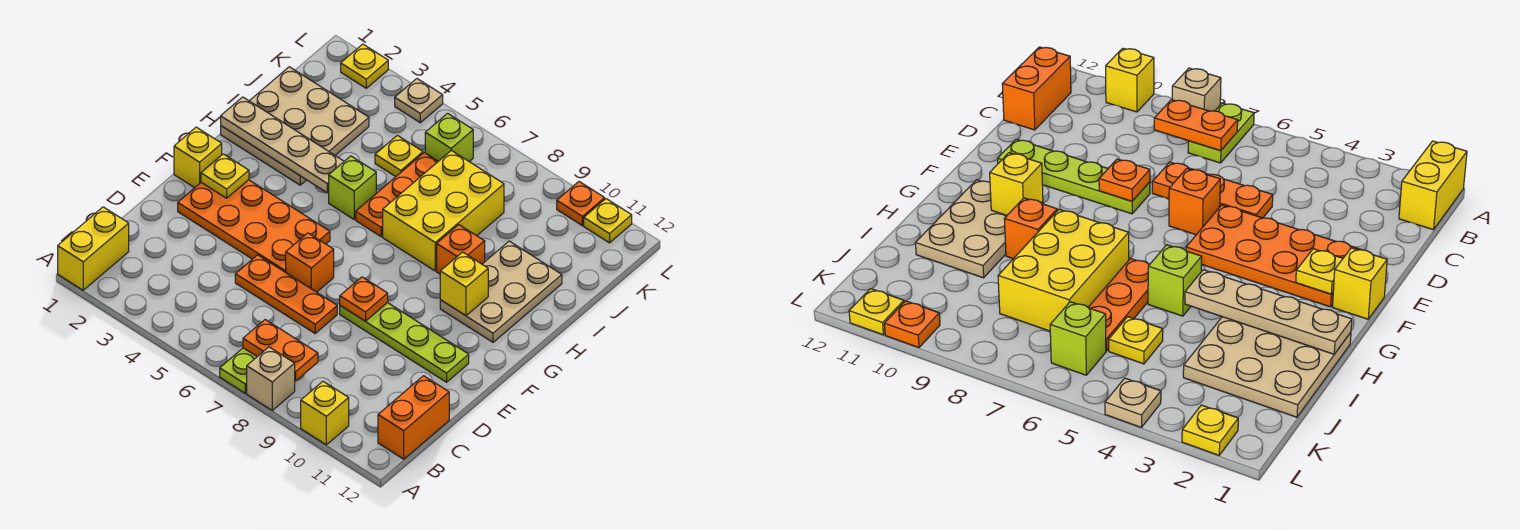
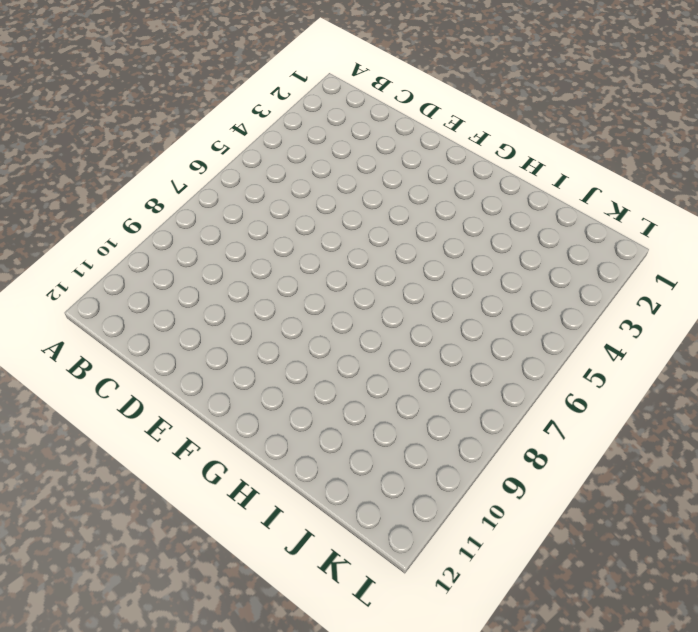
none -> yellow brick A1:B1 level 1
none -> lime plate A7:B7 level 1
none -> tan brick A8 level 1

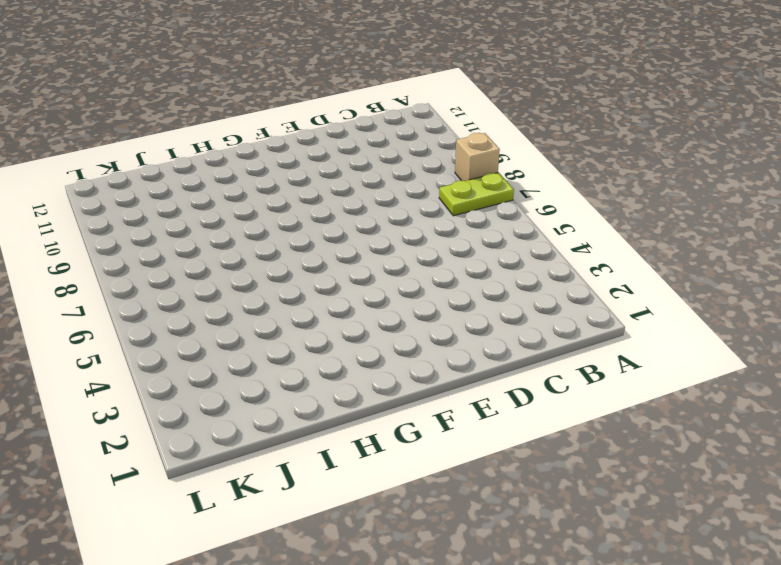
none -> yellow brick A1:B1 level 1
none -> yellow brick A10 level 1
none -> orange brick B12:C12 level 1

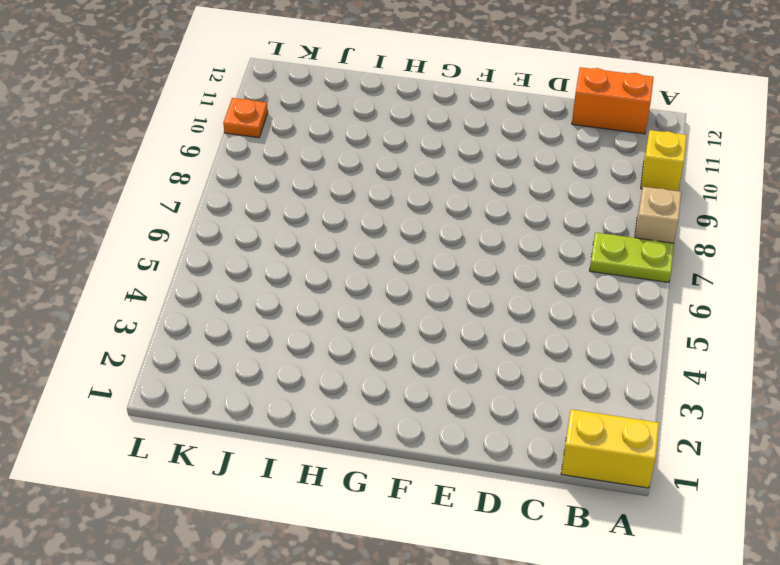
none -> orange plate D5:D7 level 1
none -> orange plate E2:F5 level 1
none -> orange brick E6 level 1

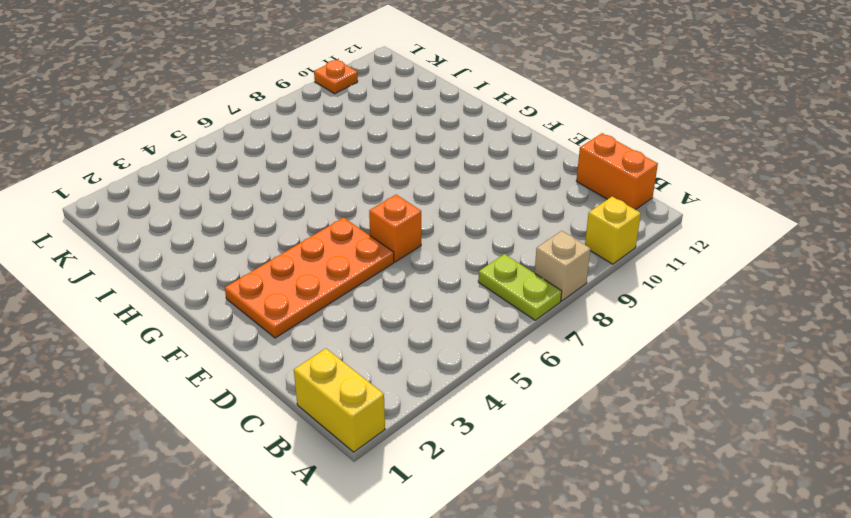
none -> orange plate D5:D7 level 1
none -> lime plate E8:E11 level 1
none -> yellow brick F1 level 1

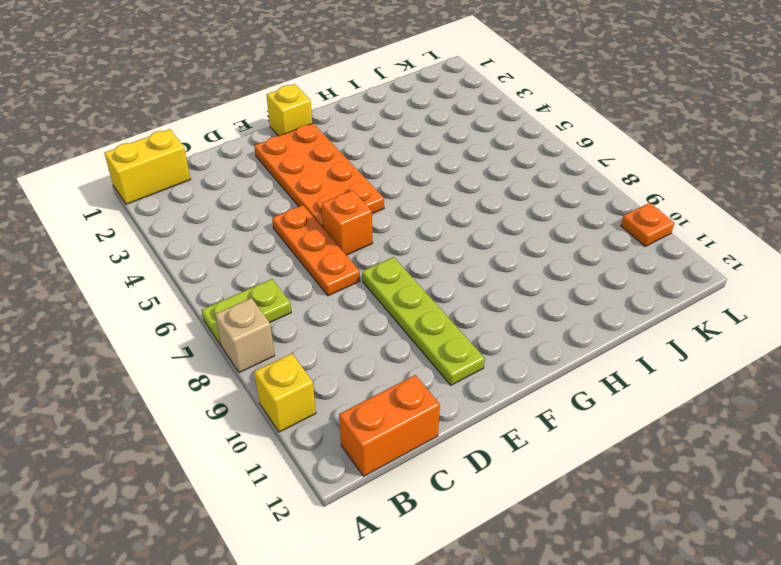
none -> tan plate G10:I11 level 1
none -> tan plate H1:J3 level 1
none -> lime brick H5 level 1

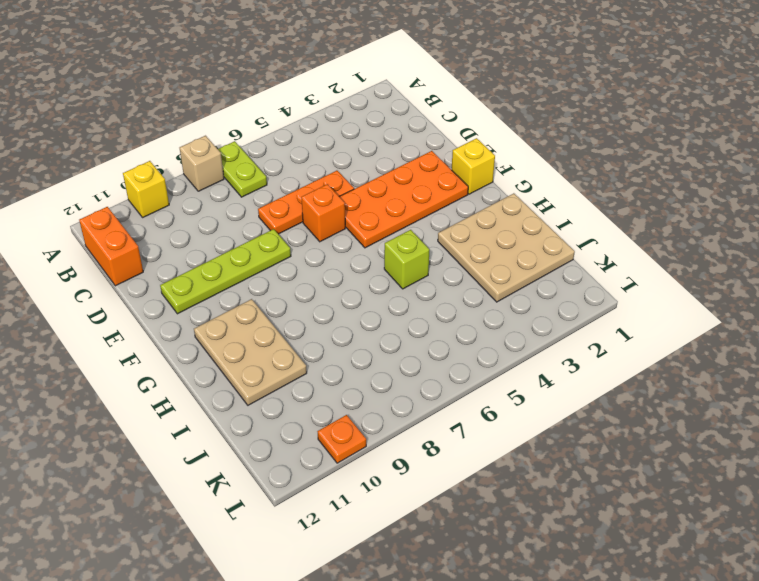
none -> yellow brick A1:B1 level 1
none -> orange plate H6:J6 level 1
none -> yellow brick H7:J8 level 1

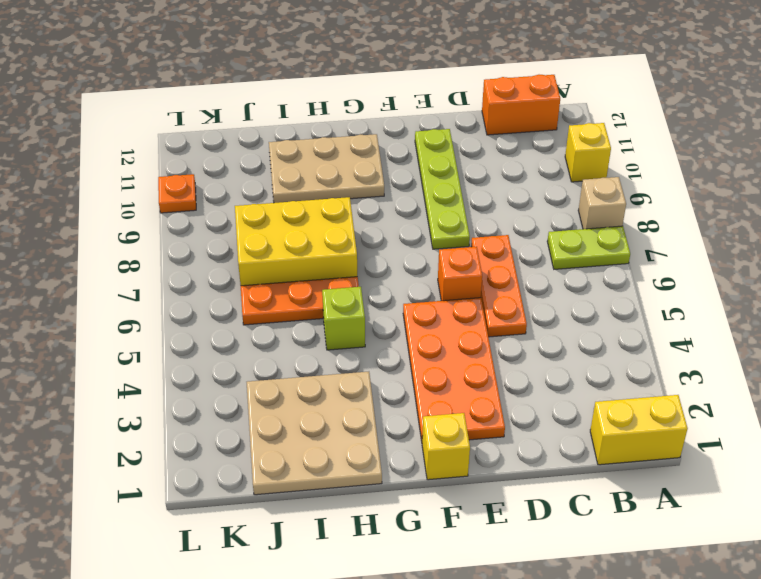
none -> orange brick H9 level 1
none -> yellow plate J5 level 1
none -> lime brick K6 level 1

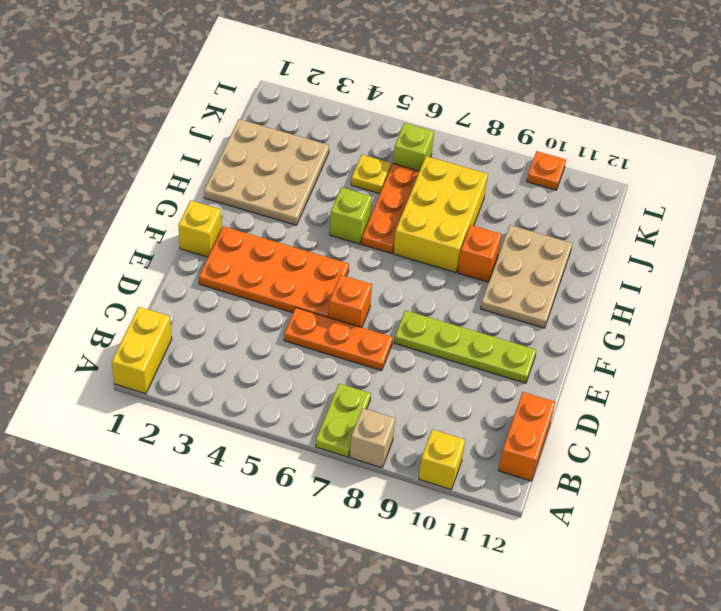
none -> yellow plate L2 level 1
none -> tan plate L4 level 1
none -> yellow plate L11 level 1

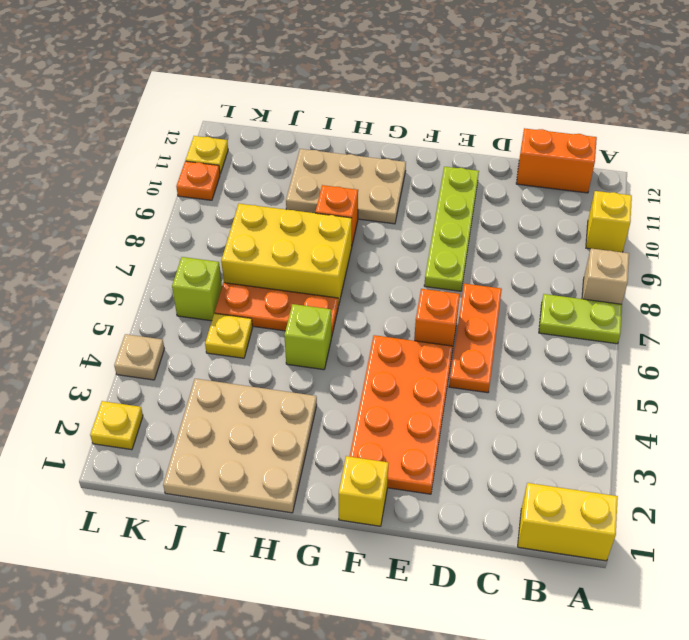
none -> orange plate B7:B8 level 2
none -> orange plate E8 level 2
none -> yellow plate F2 level 2

